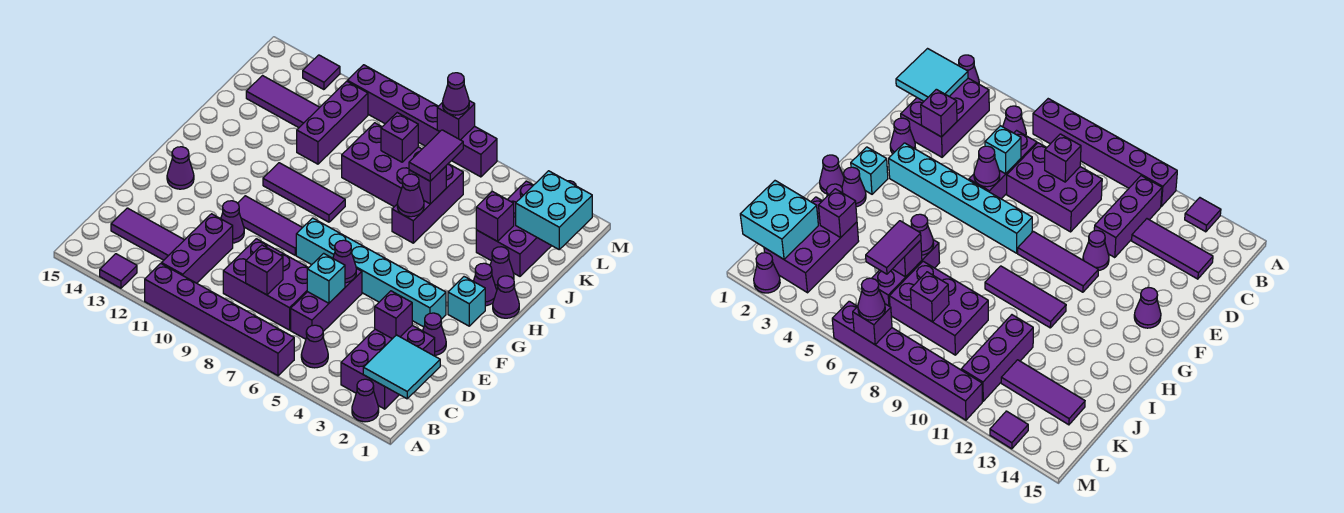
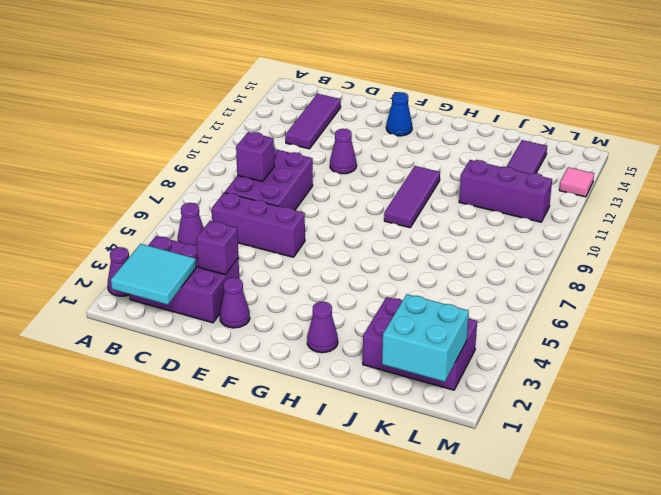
blue cone F14 level 1 -> purple cone F14 level 1
pink tile M13 level 1 -> purple tile M13 level 1
none -> purple brick A6:A11 level 1
none -> purple tile A13 level 1
none -> purple brick B11:D11 level 1
none -> cyan brick F3:F8 level 1

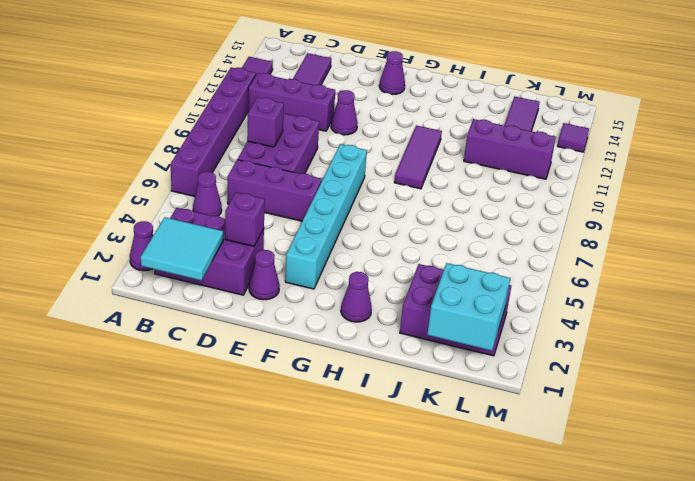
none -> purple tile F9:F11 level 1
none -> cyan brick G2 level 1
none -> purple cone H1 level 1
none -> purple cone I2 level 1

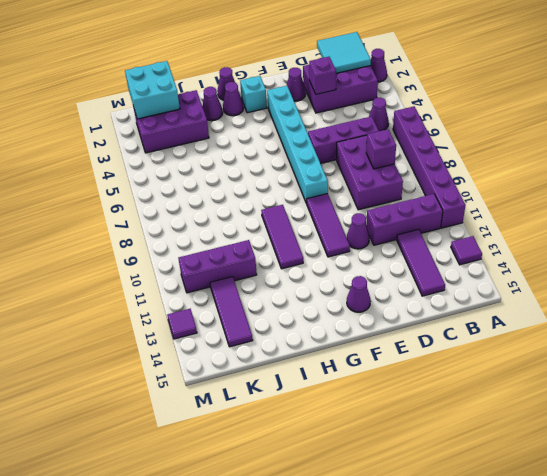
none -> purple brick I6:K6 level 1
none -> purple brick J7:K9 level 1
none -> purple cone M2 level 1
none -> purple brick M6:M11 level 1

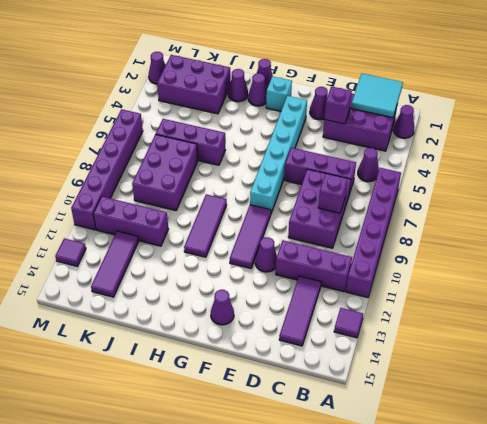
none -> cyan brick D6 level 2
none -> purple cone E6 level 2
none -> purple cone I6 level 2
none -> purple brick J3 level 2

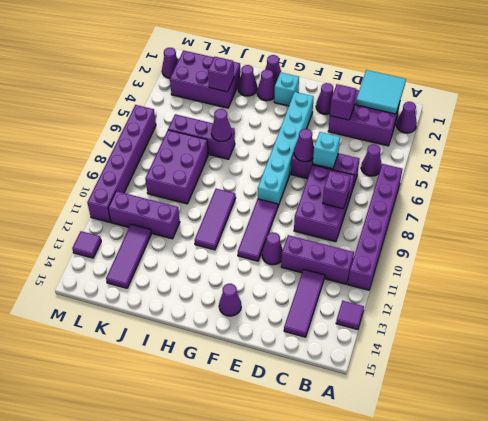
none -> purple brick J6 level 2
none -> cyan brick K1:L2 level 2
none -> purple brick K8 level 2
none -> purple brick M7 level 2

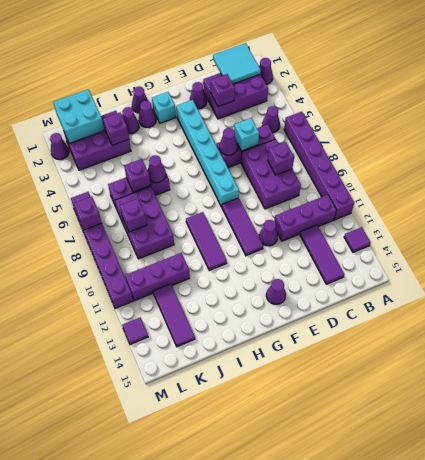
none -> purple tile J6:K6 level 3
none -> purple cone M7 level 3

